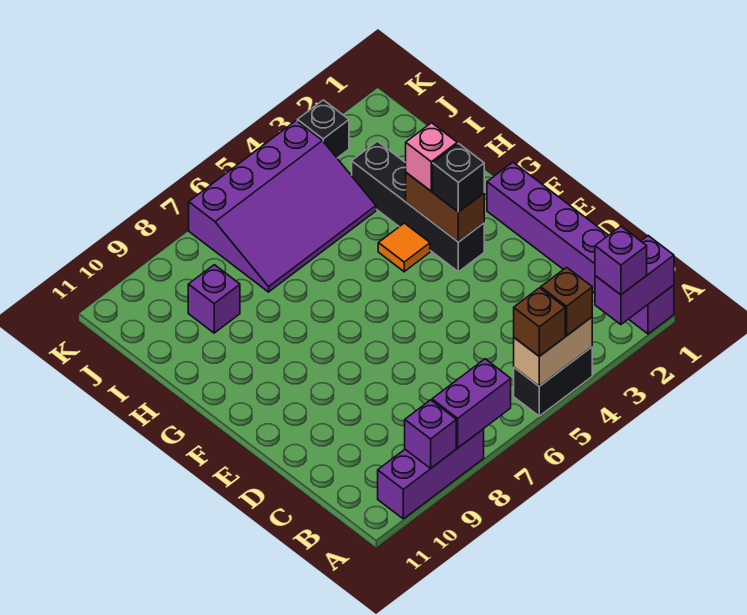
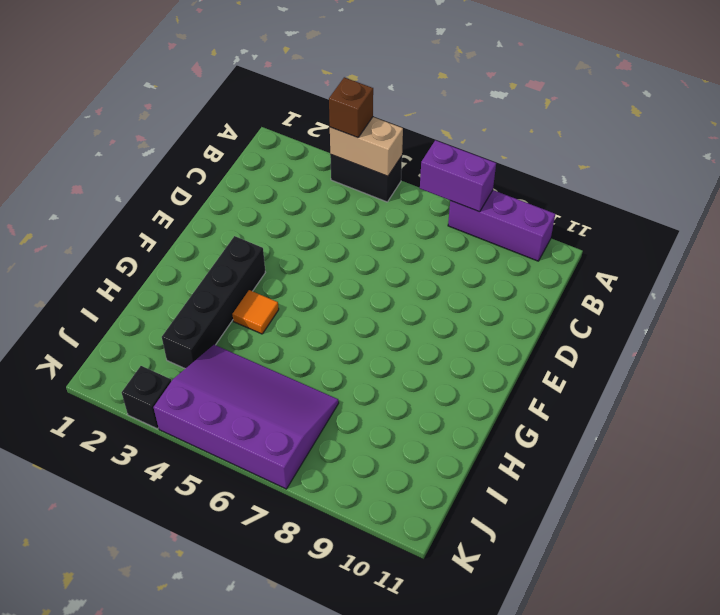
none -> purple brick A1:F1 level 1
none -> purple brick I9 level 1
none -> purple brick A1:A2 level 2

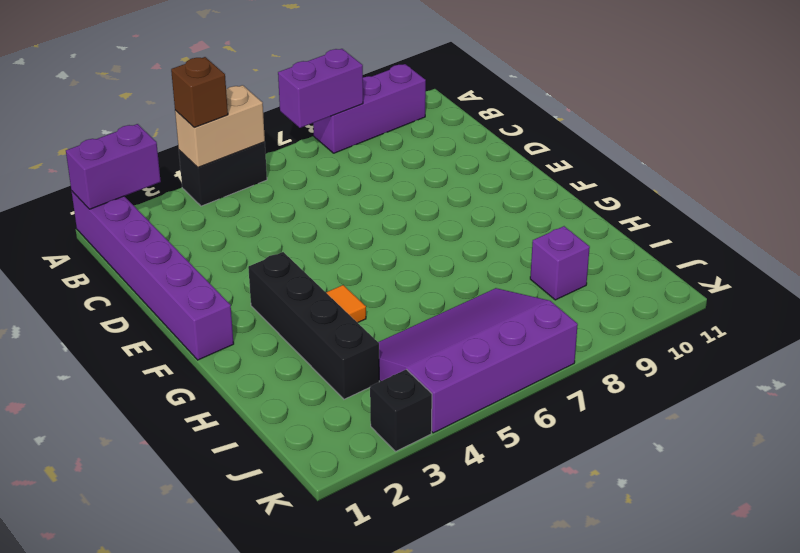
none -> purple brick A9 level 2
none -> brown brick F3:G3 level 2
none -> purple brick A2 level 3

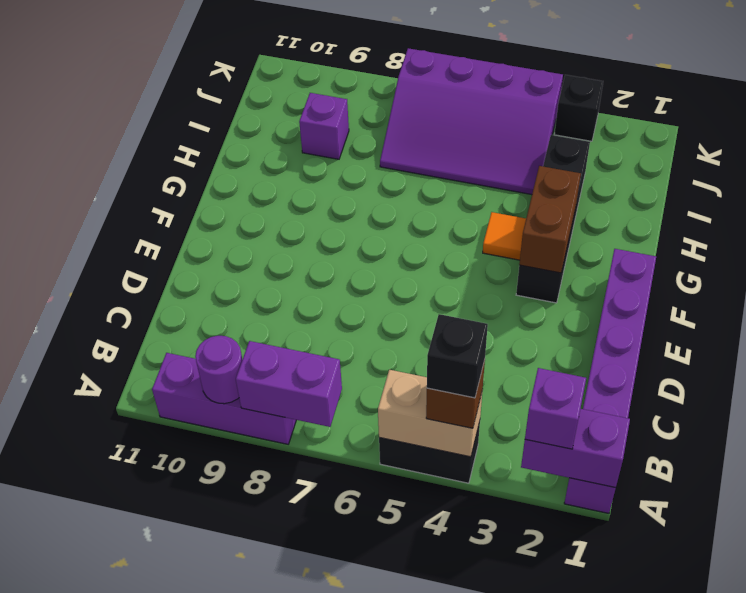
black brick A4 level 4 -> black brick F3 level 3
purple round brick A9 level 2 -> purple brick A9 level 2
none -> brown brick A5 level 3
none -> pink brick G3 level 3

